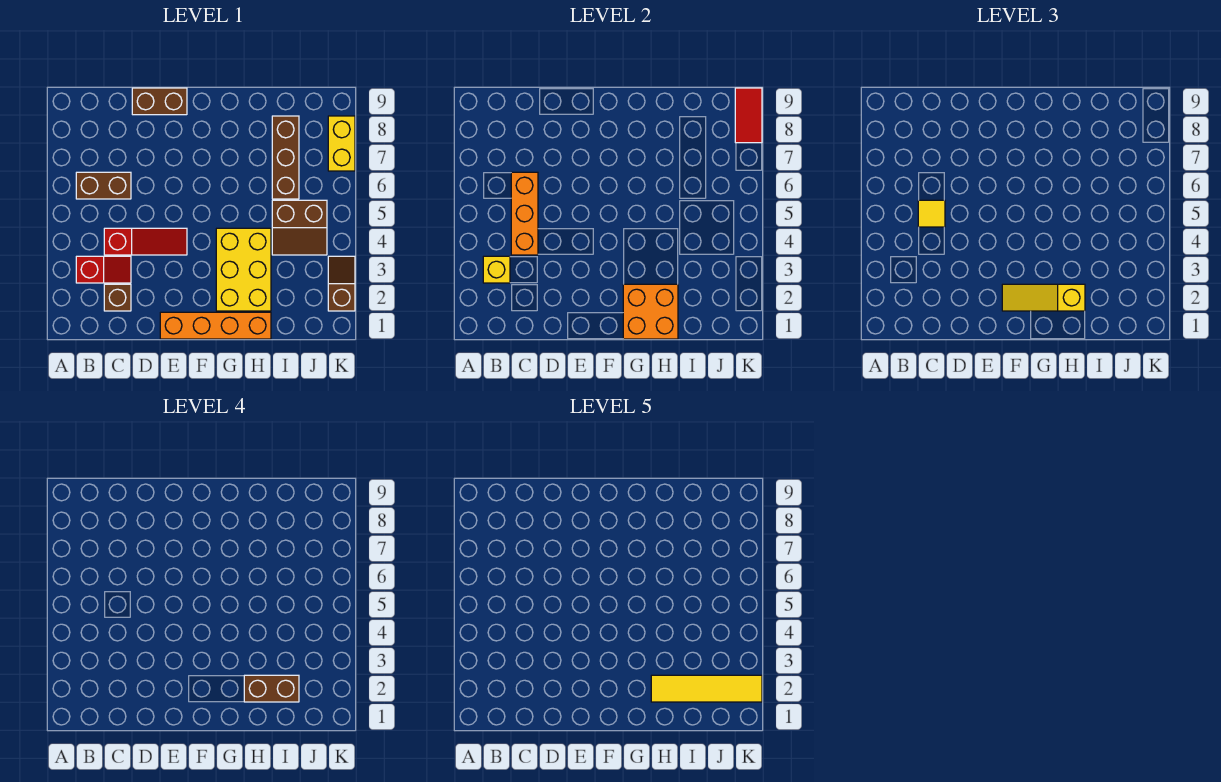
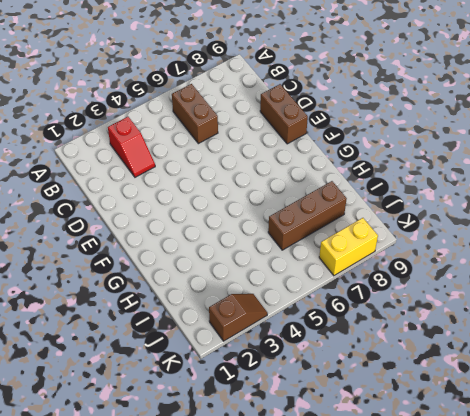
none -> brown brick C2 level 1
none -> red slope C4:E4 level 1 top C
none -> orange brick E1:H1 level 1

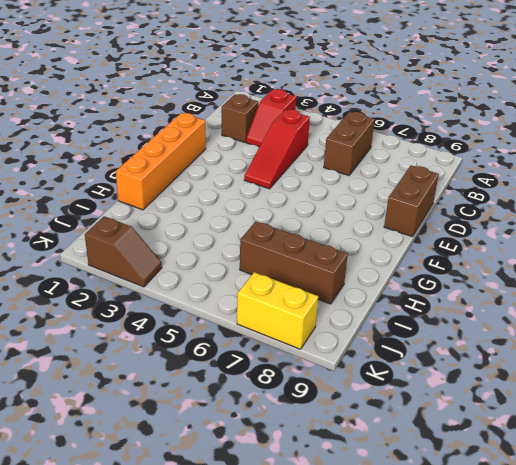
none -> yellow brick G2:H4 level 1
none -> brown slope I4:J5 level 1 top 5
none -> yellow brick B3 level 2

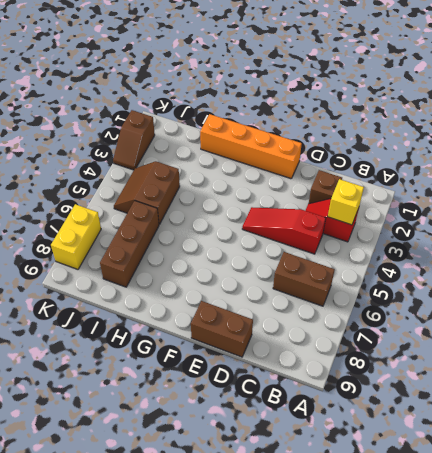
brown slope I4:J5 level 1 top I -> brown slope I4:J5 level 1 top 5
none -> yellow brick G2:H4 level 1
none -> orange brick C4:C6 level 2
none -> orange brick G1:H2 level 2

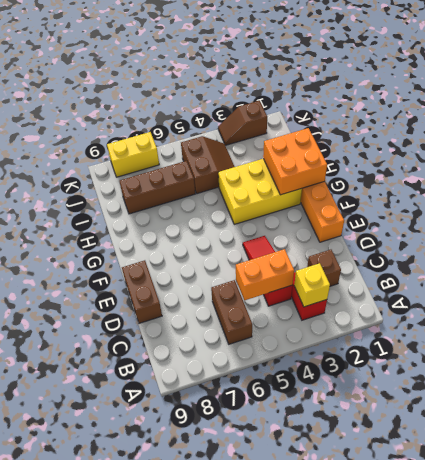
orange brick C4:C5 level 2 -> orange brick C4:C6 level 2
none -> red tile K8:K9 level 2
none -> yellow tile C5 level 3
none -> yellow slope F2:H2 level 3 top H

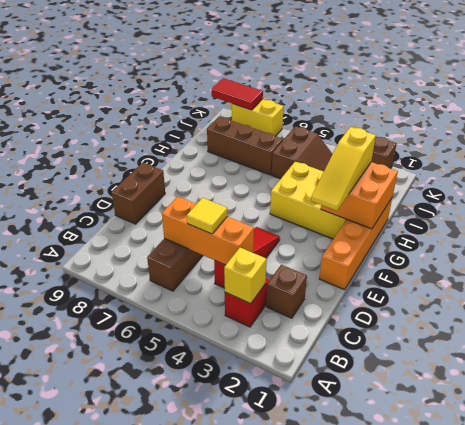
none -> brown brick H2:I2 level 4
none -> yellow tile H2:K2 level 5

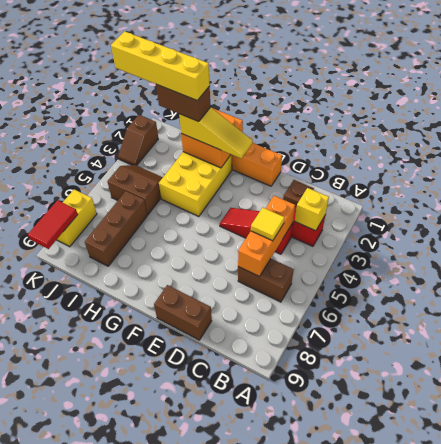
yellow brick H2:K2 level 5 -> yellow tile H2:K2 level 5

